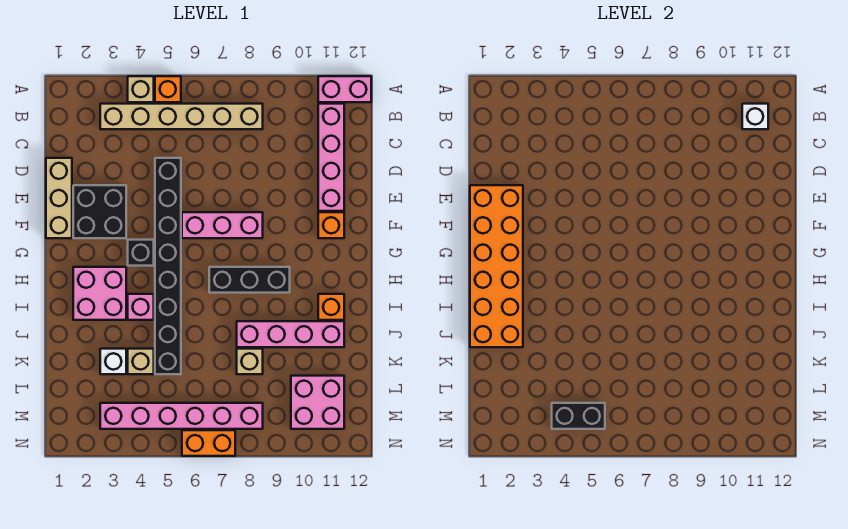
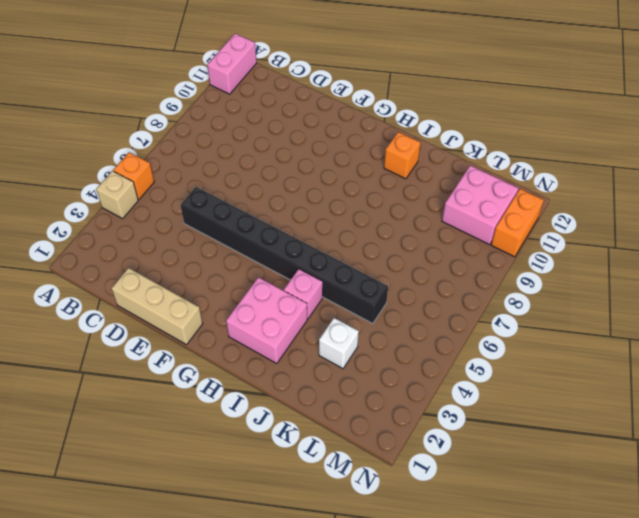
orange brick N10:N11 level 1 -> orange brick N6:N7 level 1
none -> tan brick B3:B8 level 1
none -> pink brick B11:E11 level 1
none -> black brick E2:F3 level 1

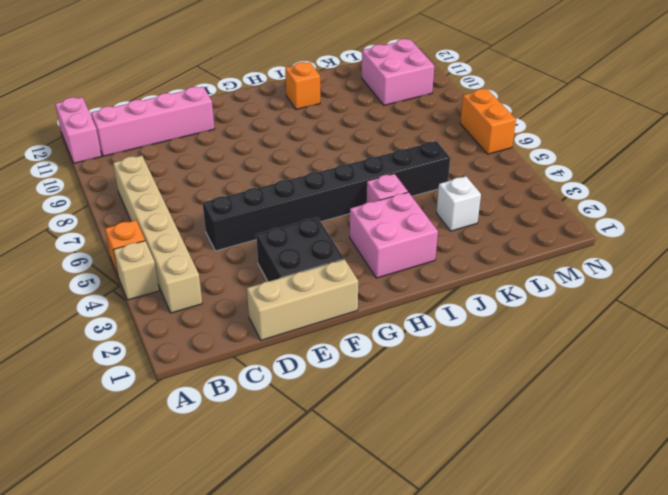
none -> pink brick F6:F8 level 1
none -> orange brick F11 level 1
none -> black brick G4 level 1

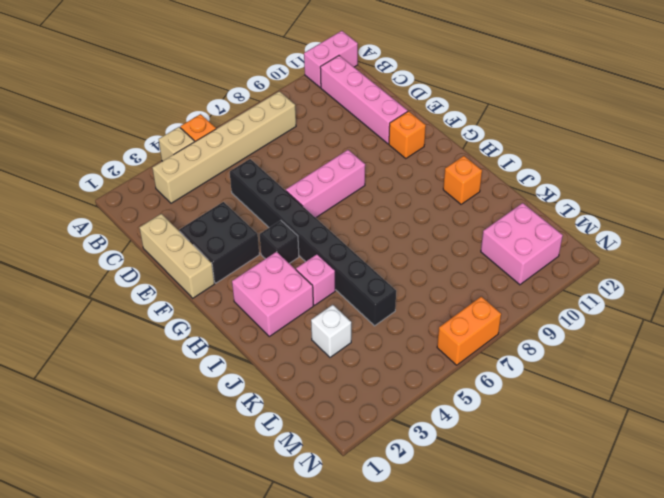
none -> black brick H7:H9 level 1
none -> pink brick J8:J11 level 1
none -> tan brick K4 level 1

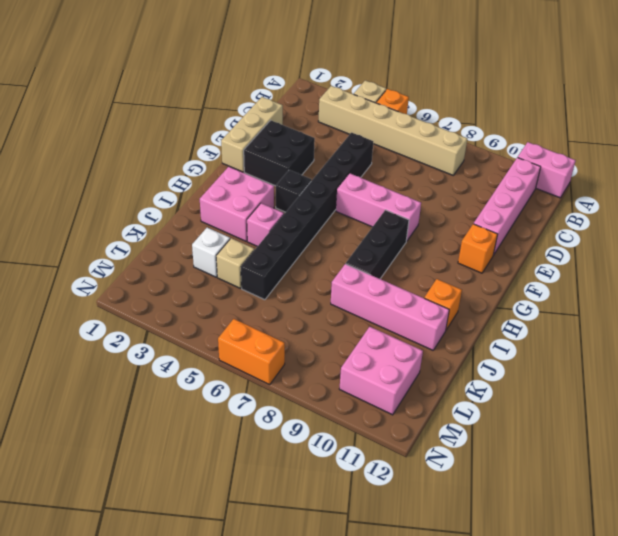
black brick G8:I8 level 1 -> black brick H7:H9 level 1
none -> tan brick K8 level 1
none -> pink brick M3:M8 level 1
none -> white brick B11 level 2

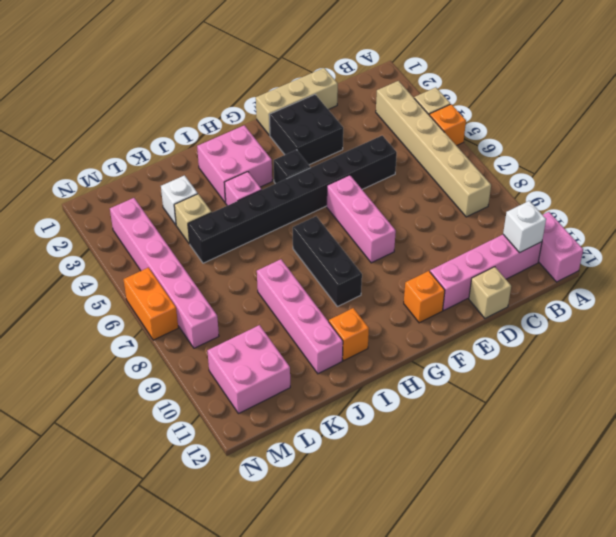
tan brick D12 level 1 -> tan brick K8 level 1
none -> orange brick E1:J2 level 2
none -> black brick M4:M5 level 2

